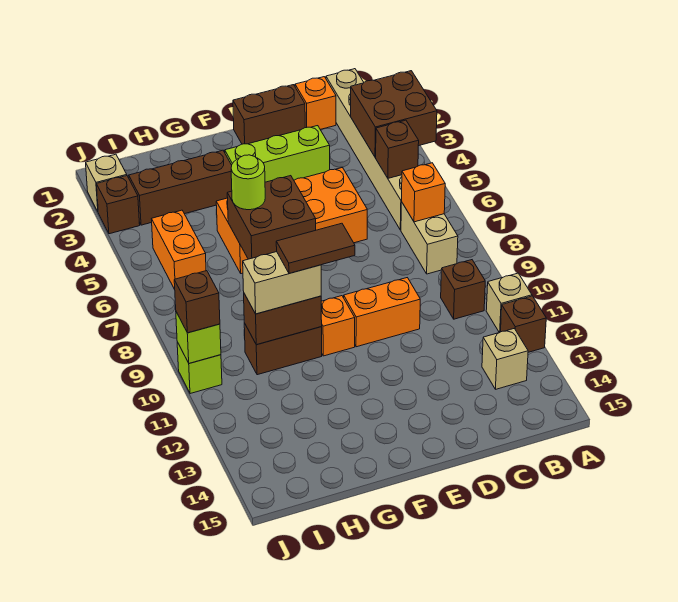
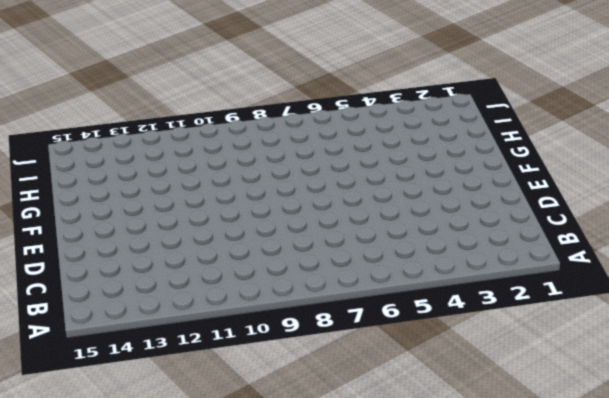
none -> tan brick A11 level 1
none -> brown brick A12 level 1
none -> tan brick B1:B6 level 1

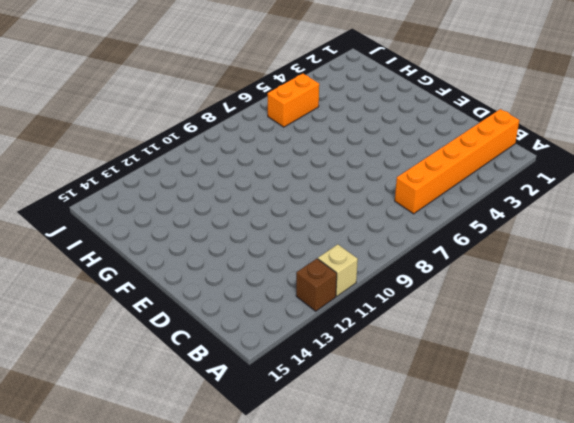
orange brick B1:B6 level 1 -> tan brick B1:B6 level 1
none -> tan brick B7:B8 level 1
none -> brown brick B10 level 1
none -> tan brick B13 level 1

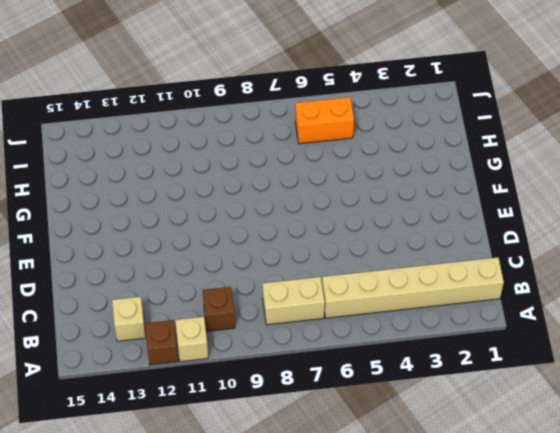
none -> orange brick C1 level 1
none -> brown brick D1:E1 level 1
none -> lime brick D3:F3 level 1

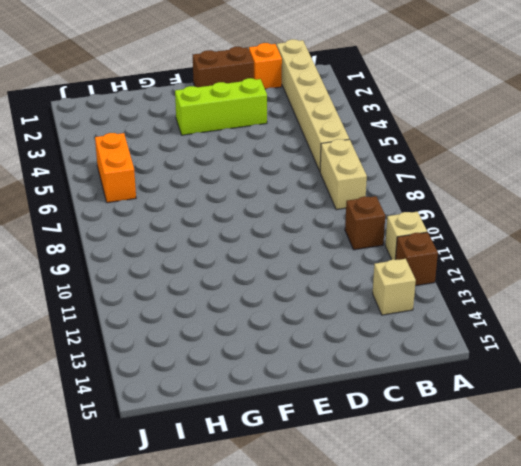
none -> orange brick D5:G6 level 1
none -> orange brick D10:E10 level 1
none -> orange brick F10 level 1

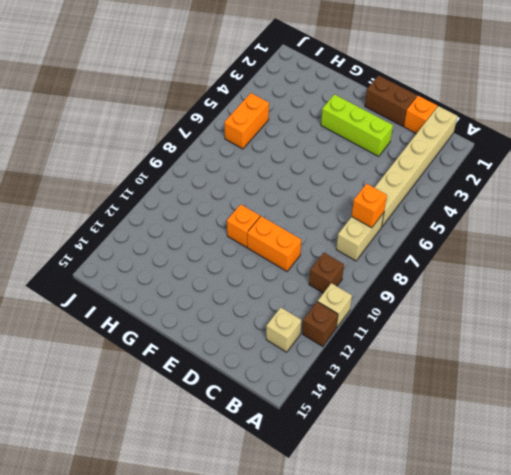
none -> orange brick D5:G6 level 1
none -> brown brick G3:I3 level 1
none -> brown brick G10:H10 level 1

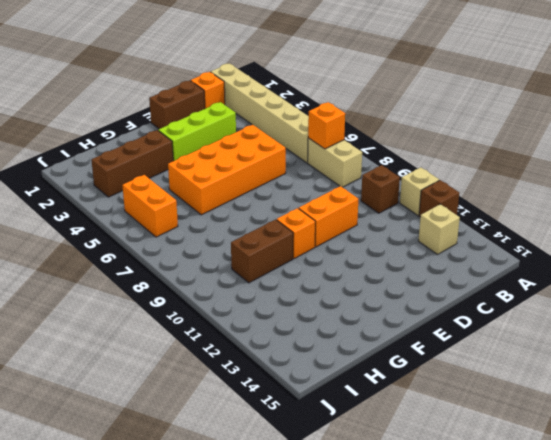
none -> tan brick J2 level 1
none -> brown brick J3 level 1
none -> lime brick J10 level 1

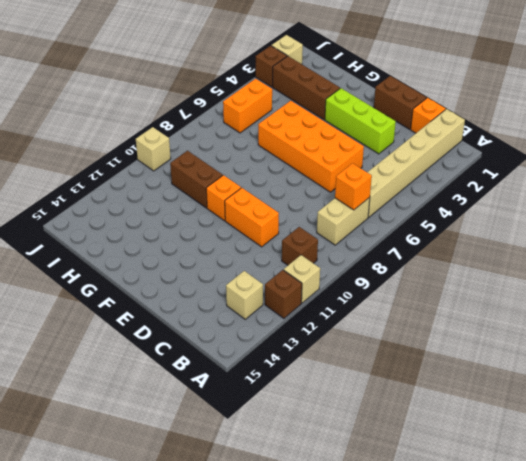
tan brick J10 level 1 -> lime brick J10 level 1
none -> brown brick A3:B4 level 2
none -> brown brick B5 level 2
none -> brown brick F6:G7 level 2

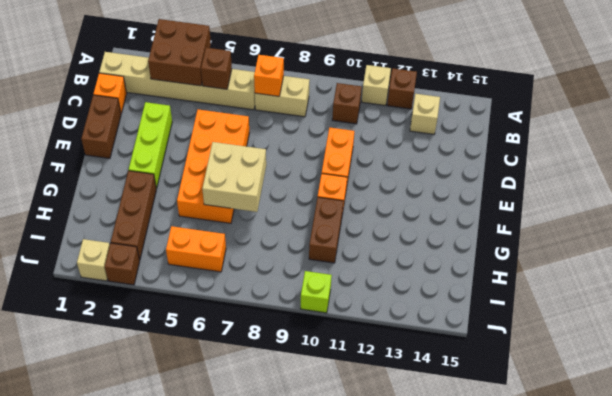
tan brick F6:G7 level 2 -> brown brick F6:G7 level 2
none -> brown brick G10:H10 level 2
none -> lime brick J10 level 2
none -> lime round brick G6 level 3

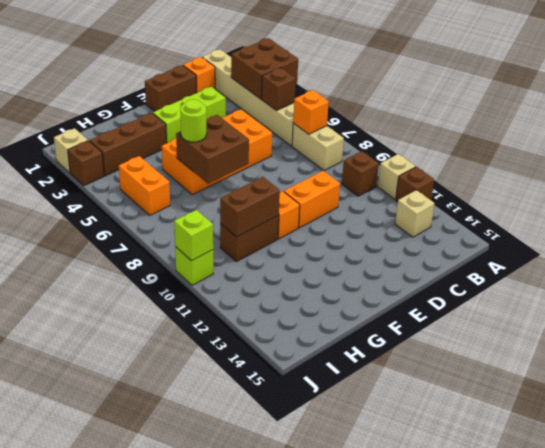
none -> tan brick G10:H10 level 3
none -> brown brick J10 level 3
none -> brown tile F10:G10 level 4

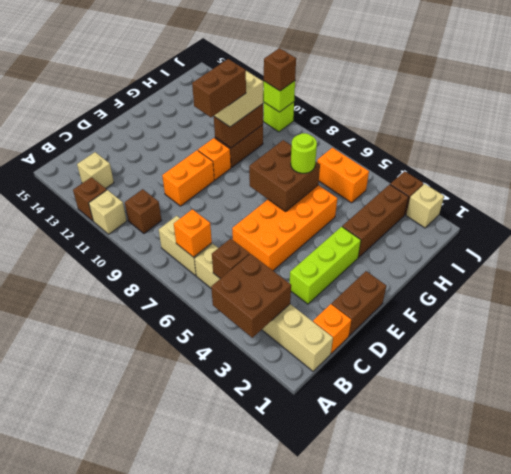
brown brick F10:G10 level 4 -> brown tile F10:G10 level 4

